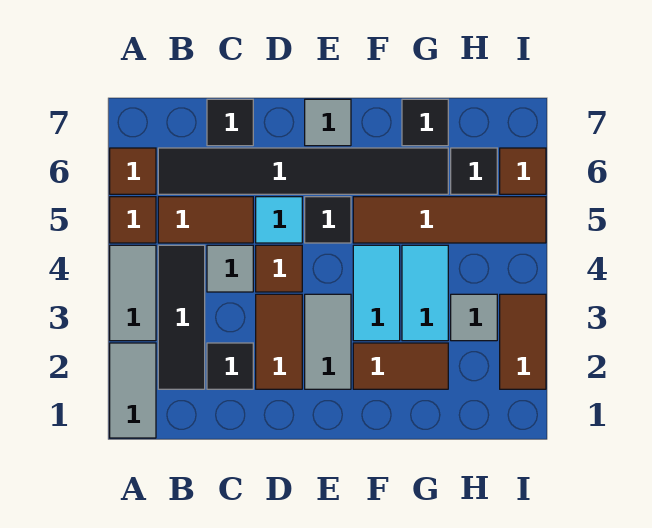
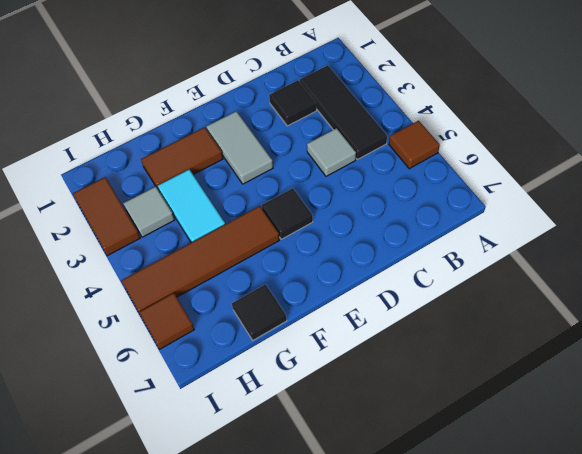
none -> grey tile A1:A2 level 1
none -> grey tile A3:A4 level 1
none -> brown tile A6 level 1

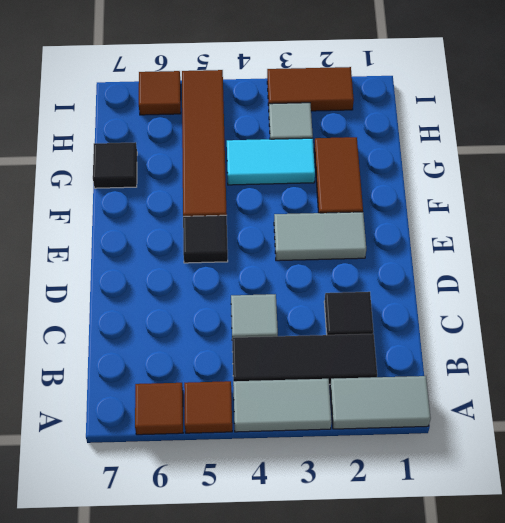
none -> brown tile B5:C5 level 1
none -> black tile B6:G6 level 1
none -> black tile C7 level 1

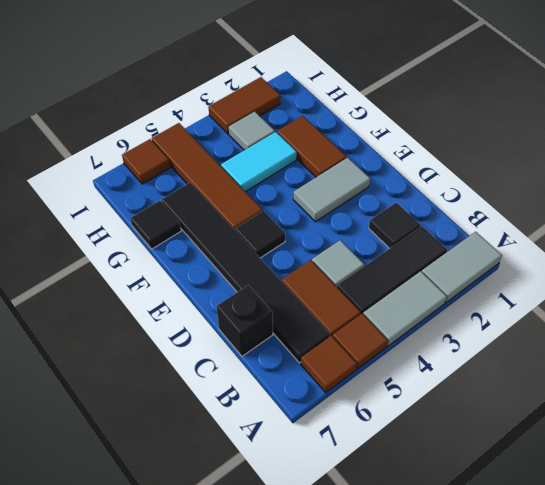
black brick C7 level 1 -> black tile C7 level 1
none -> brown tile D2:D3 level 1
none -> brown tile D4 level 1
none -> cyan tile D5 level 1

